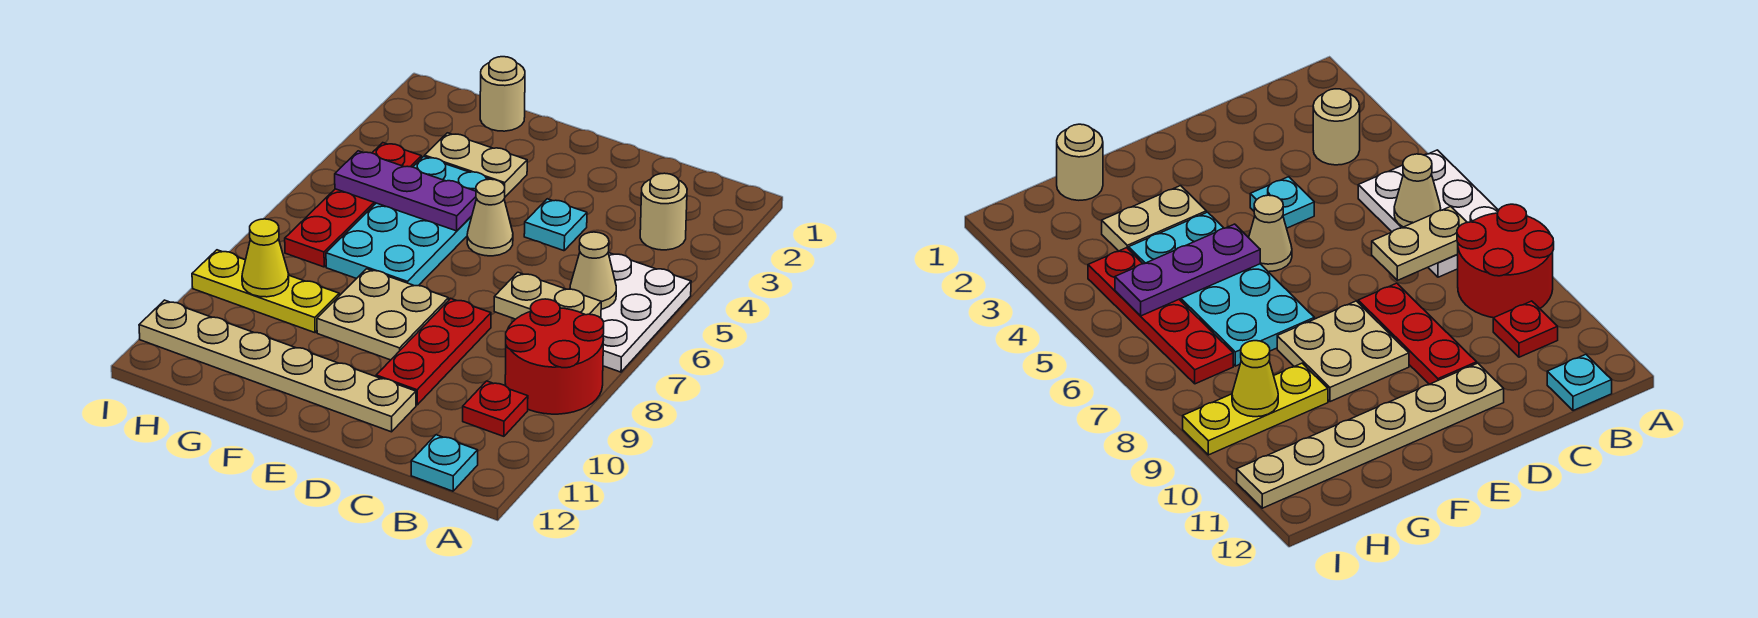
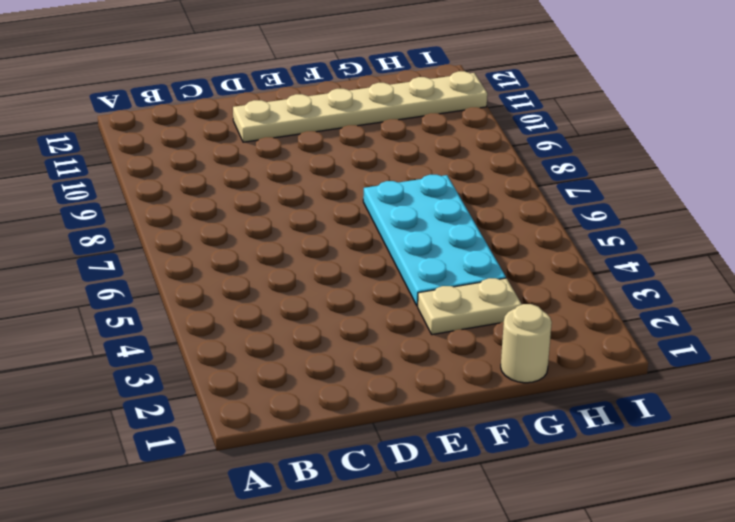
none -> white plate A5:B7 level 1
none -> red round brick A8:B9 level 1
none -> tan round brick B3 level 1

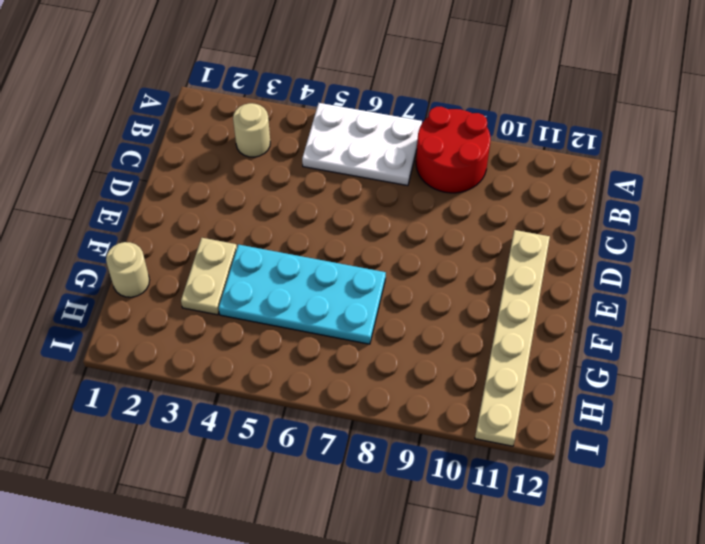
none -> red plate B10 level 1
none -> cyan plate B12 level 1
none -> cyan plate D4 level 1

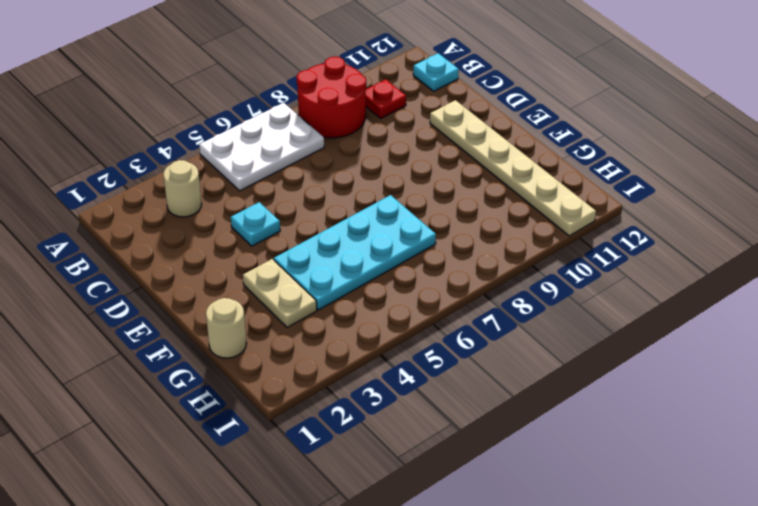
none -> red plate D8:D10 level 1
none -> tan cone E5 level 1
none -> tan plate E8:F9 level 1

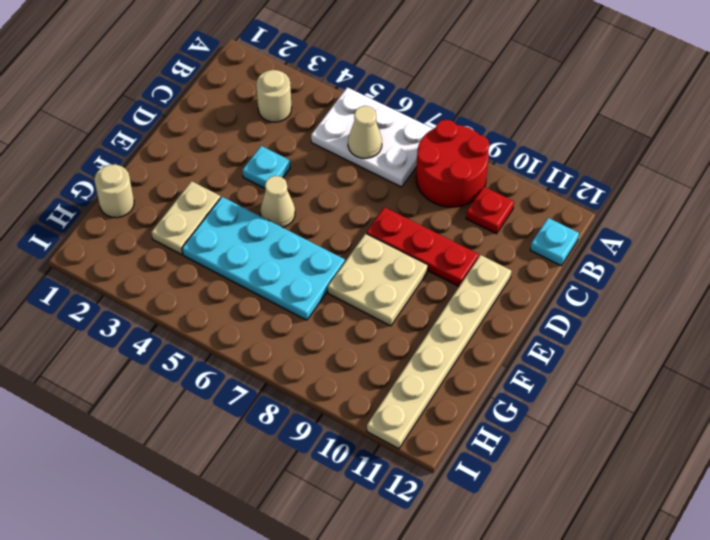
none -> yellow plate G9:I9 level 1
none -> red plate H4:H7 level 1
none -> tan plate B7:C7 level 2

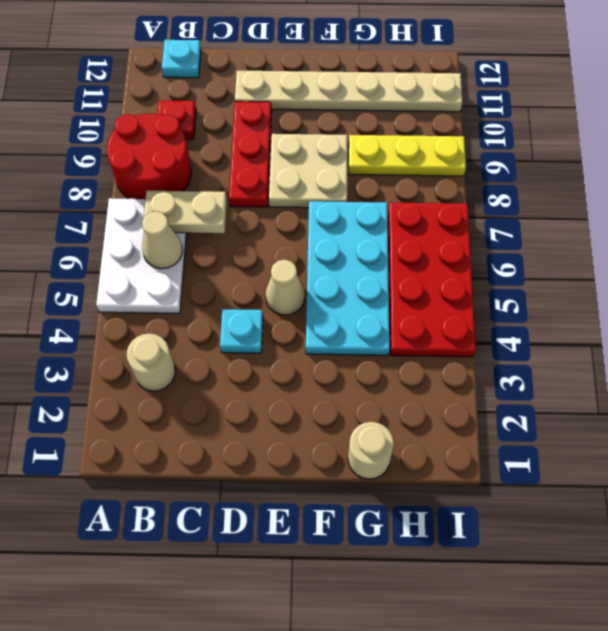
red plate H4:I7 level 1 -> red plate H4:H7 level 1
none -> tan plate F3:G3 level 1
none -> purple plate F5:H5 level 2
none -> yellow cone H9 level 2

